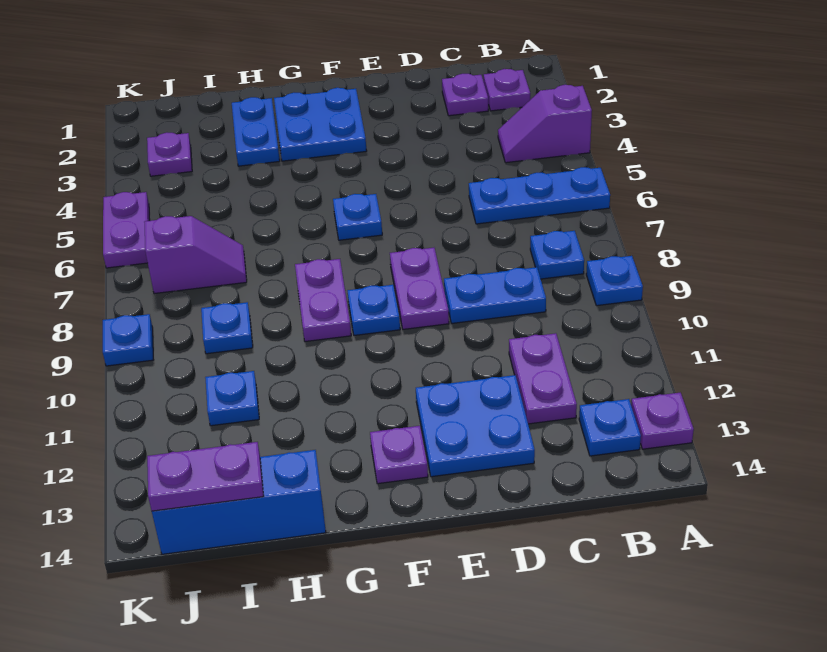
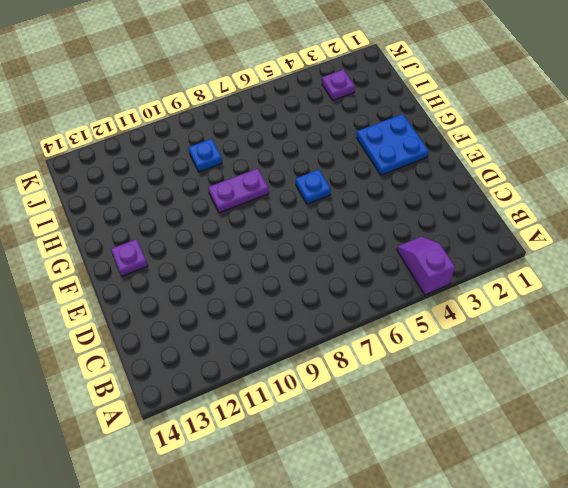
none -> blue plate A6:C6 level 1
none -> blue plate A9 level 1
none -> purple plate A13 level 1

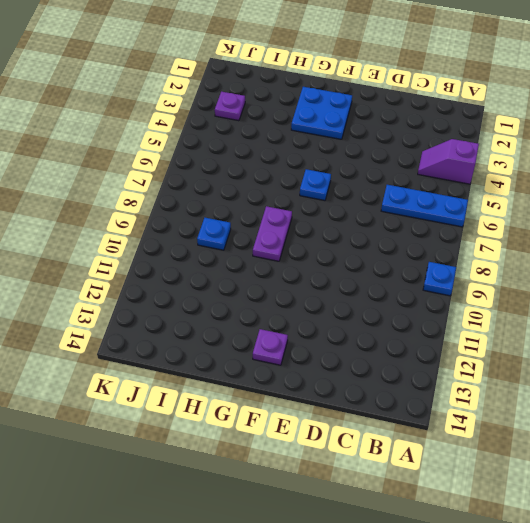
none -> purple plate A13 level 1
none -> purple plate B2 level 1
none -> blue plate B8 level 1

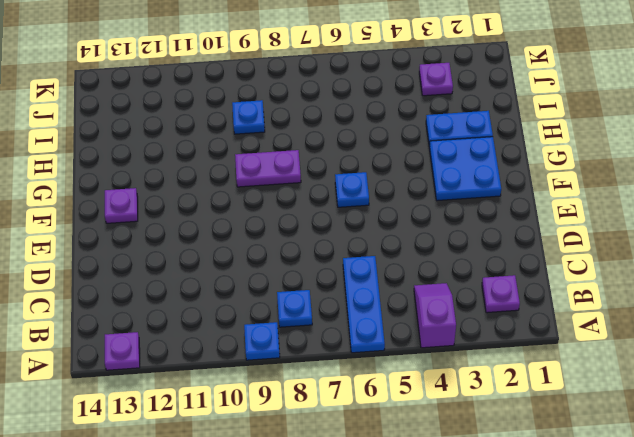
none -> blue plate B13 level 1
none -> purple plate C2 level 1
none -> blue plate C9:D9 level 1

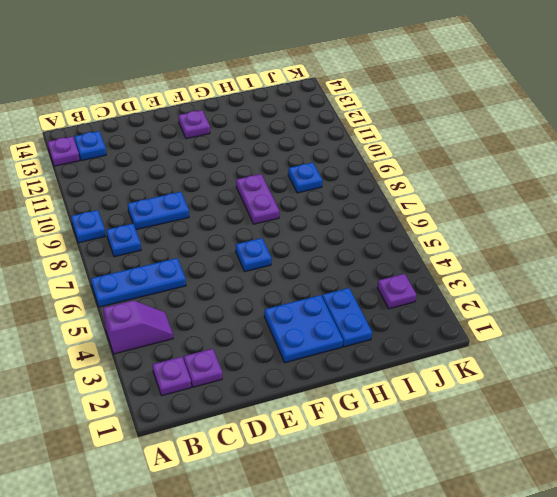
none -> purple plate C11:C12 level 1
none -> blue plate D12:E13 level 1
none -> purple plate E8:E9 level 1

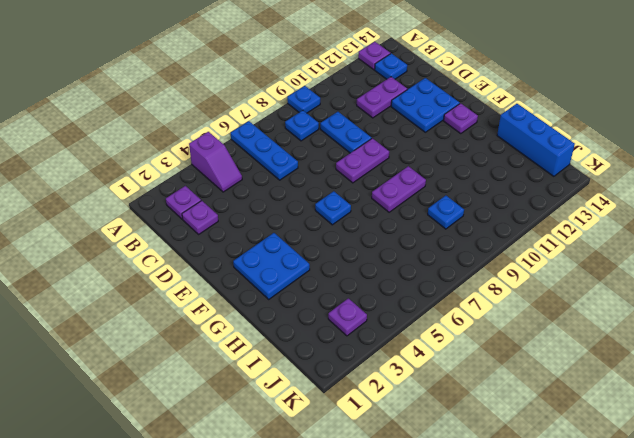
none -> blue plate F9 level 1
none -> blue plate H2:H3 level 1
none -> purple slope I7:J7 level 1 top J

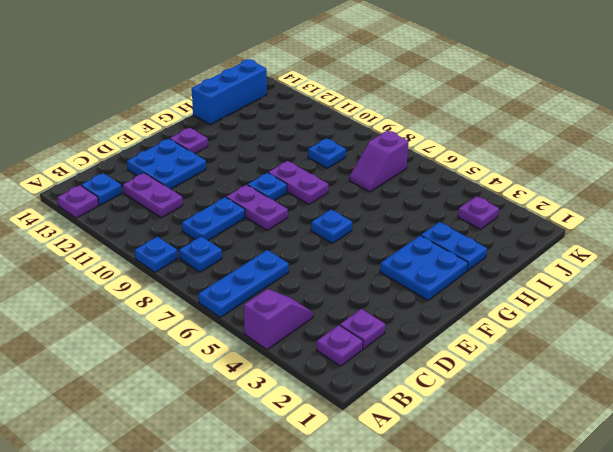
none -> blue plate I11 level 1
none -> purple plate K5:K6 level 1
none -> blue plate K9 level 1

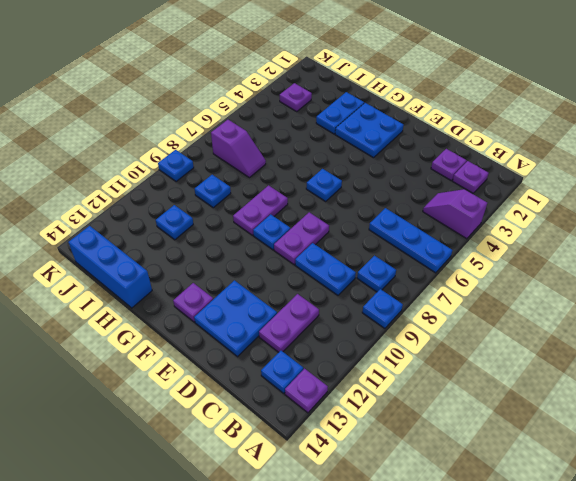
none -> purple plate K5:K6 level 1
none -> purple plate I14:J14 level 2

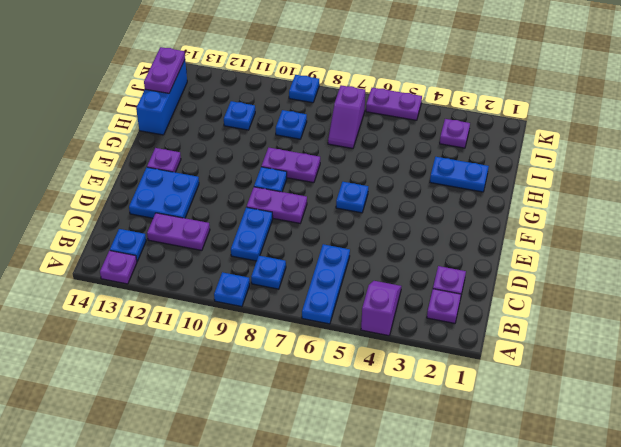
none -> blue plate F2:G3 level 1

